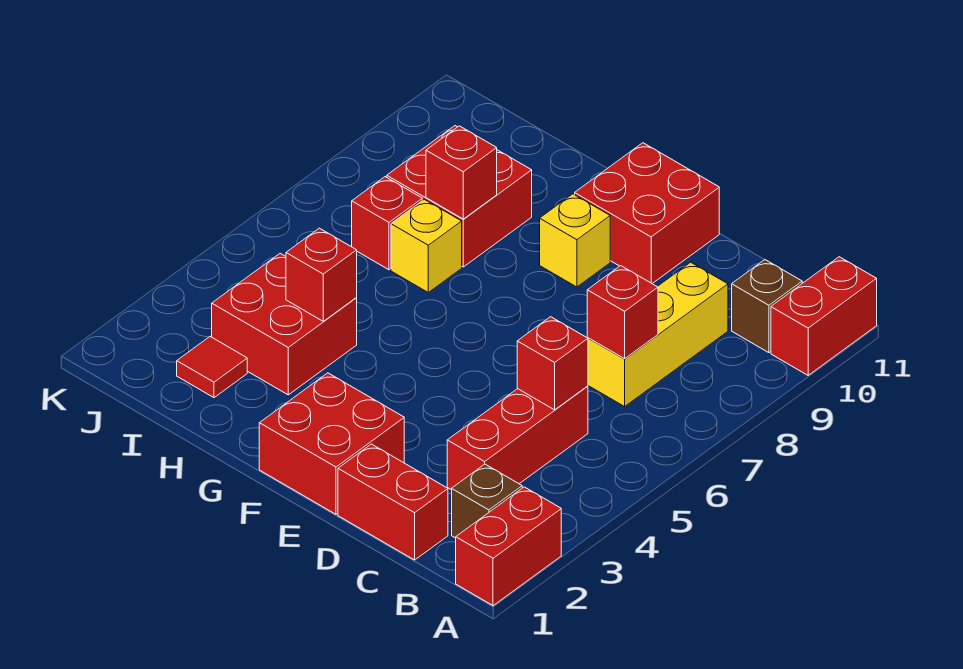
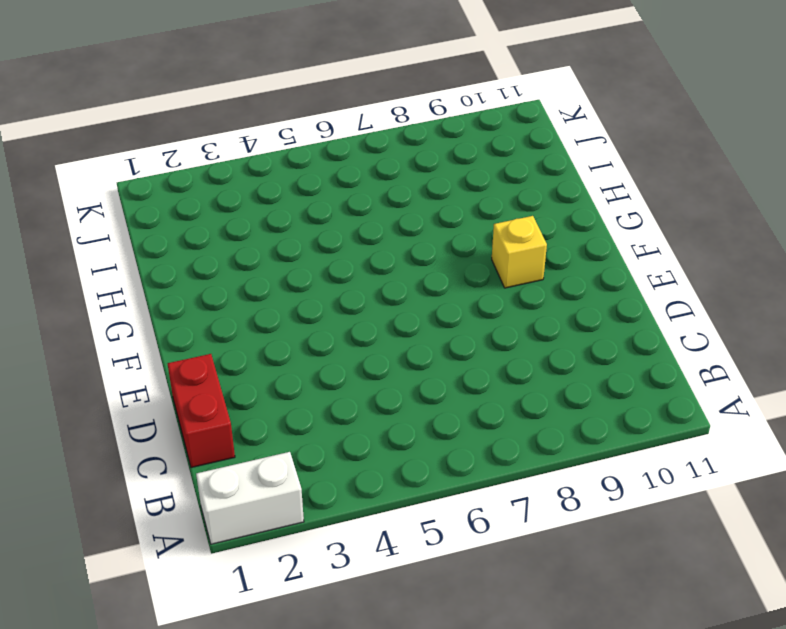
white brick A1:A2 level 1 -> red brick A1:A2 level 1
none -> red brick A10:A11 level 1
none -> brown brick B2 level 1
none -> brown brick B10 level 1

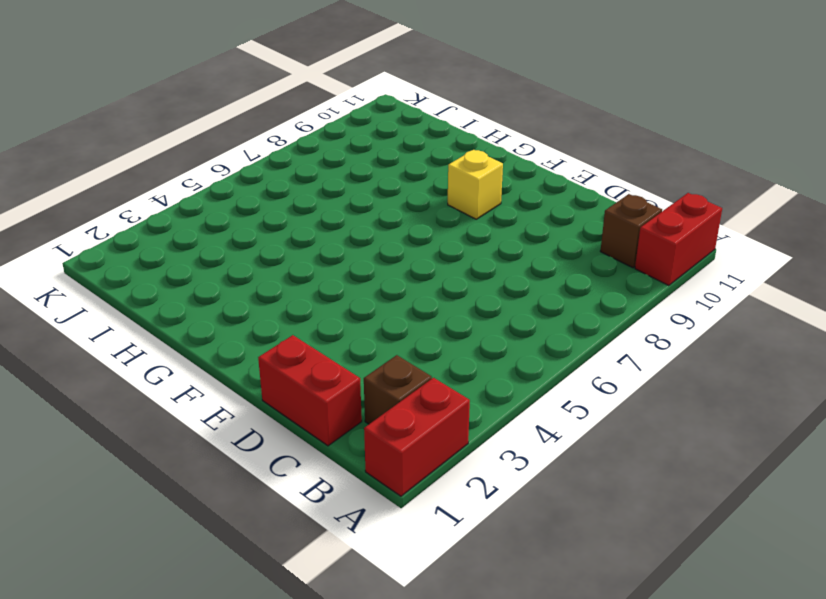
none -> red brick C3:C5 level 1
none -> yellow brick C7:C9 level 1
none -> red brick E1:F2 level 1

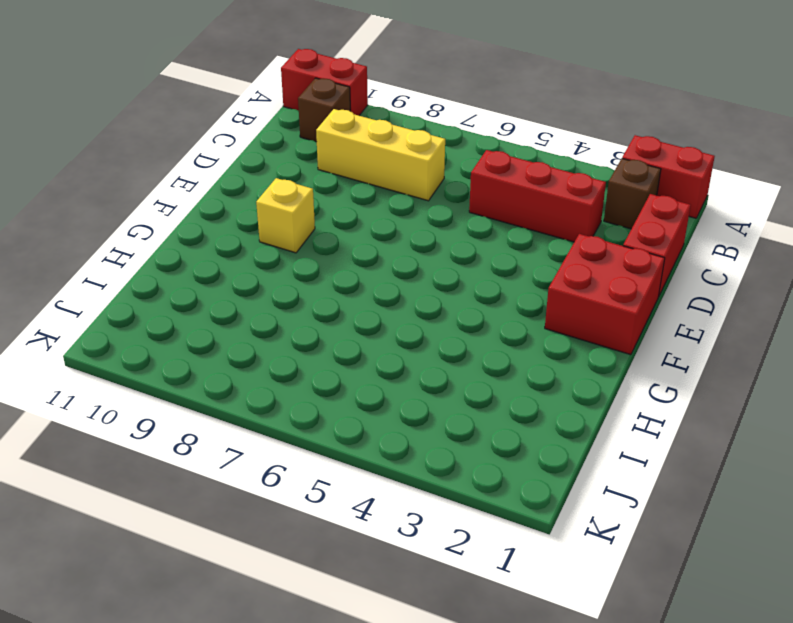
none -> red brick E10:F11 level 1
none -> red brick H3:I4 level 1
none -> yellow brick H7 level 1

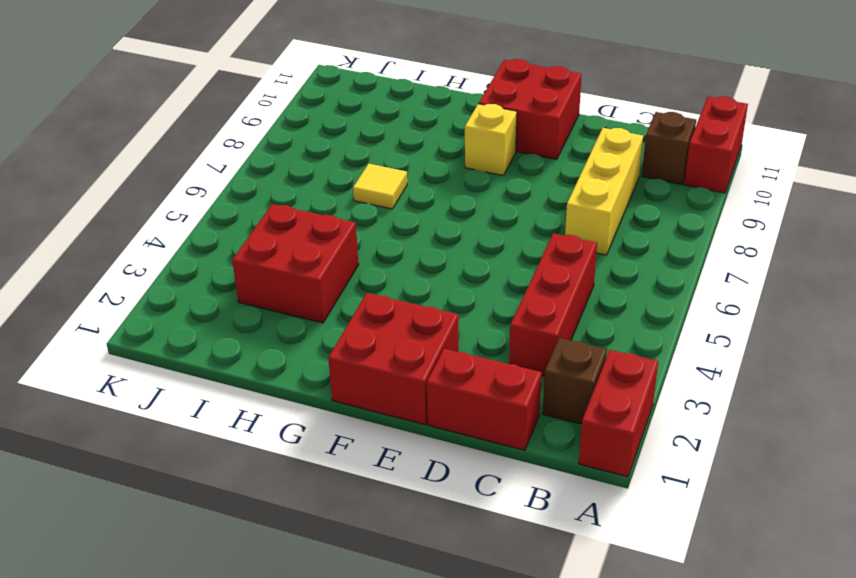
yellow tile H7 level 1 -> yellow brick H7 level 1
none -> red brick H8:I9 level 1
none -> red tile I2 level 1
none -> red brick I7 level 1

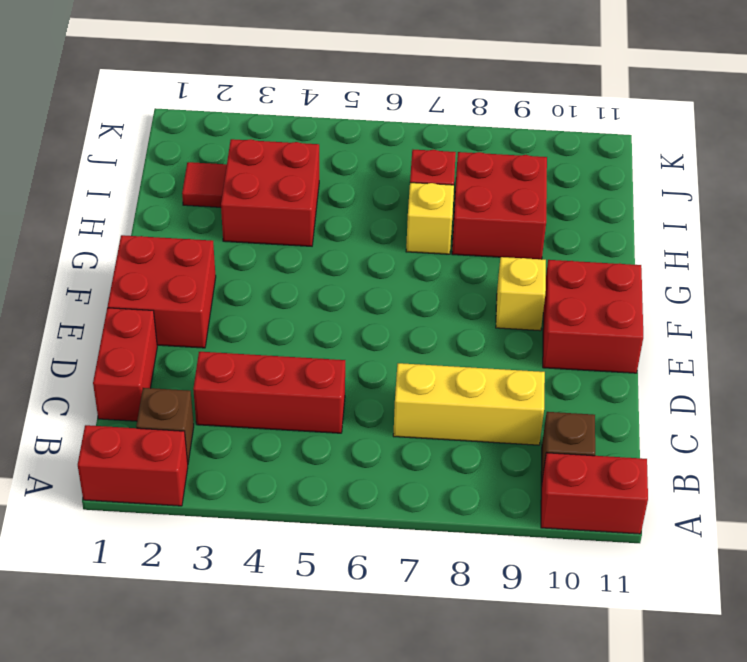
none -> red brick C5 level 2
none -> red brick C7 level 2
none -> red brick H4 level 2

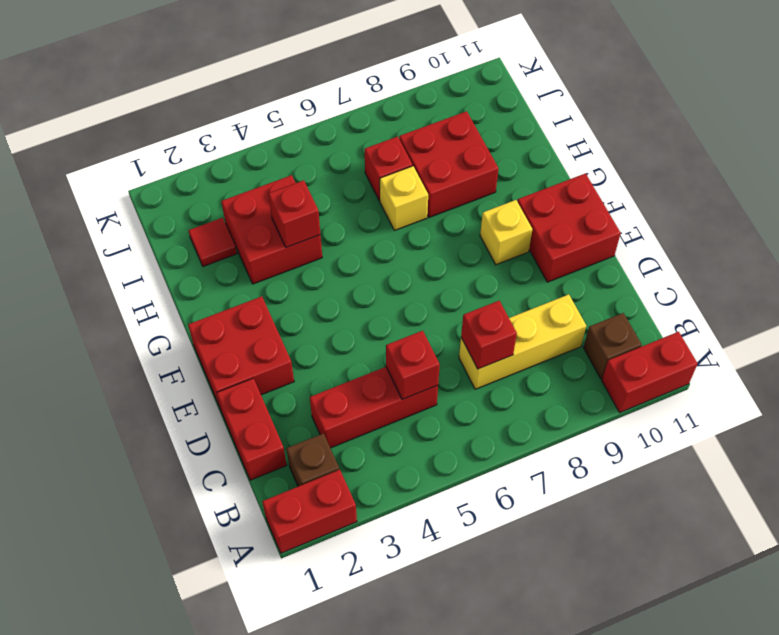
none -> red brick H8 level 2

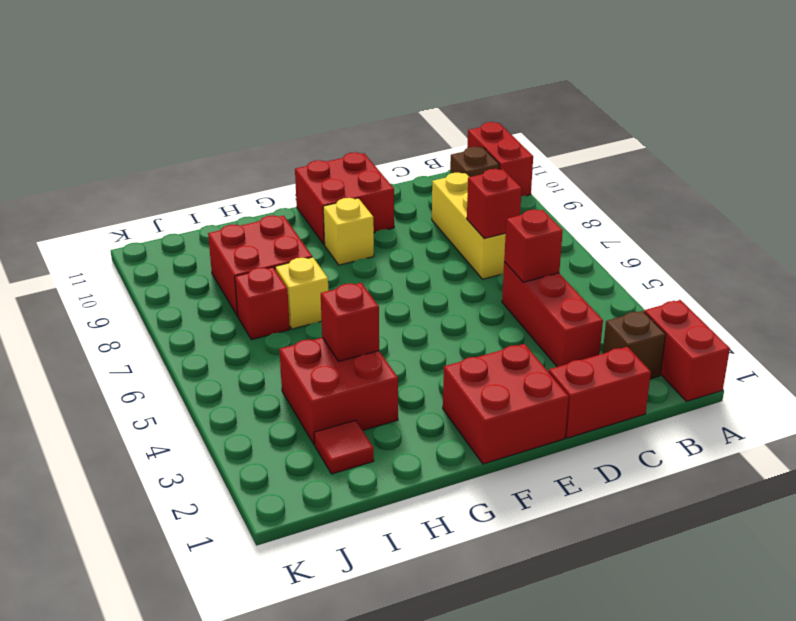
none -> red brick H8 level 2

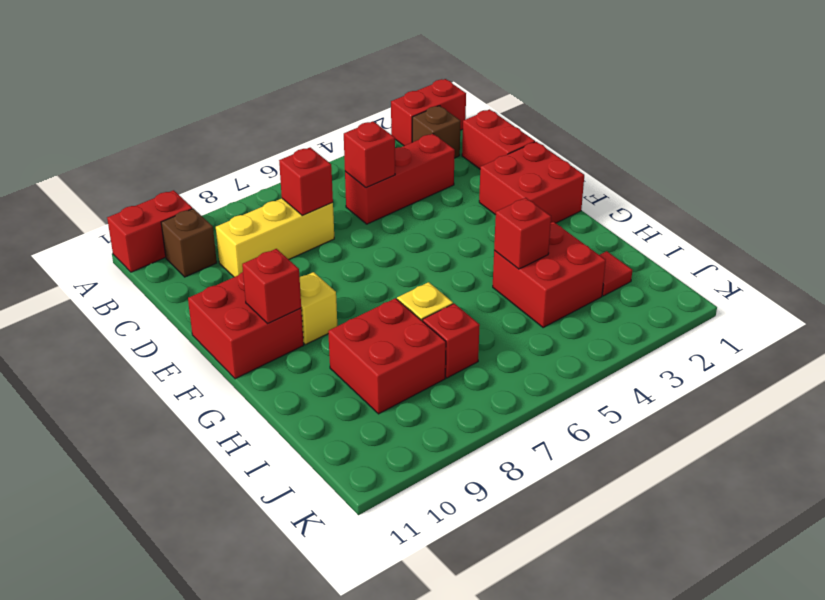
red brick F10 level 2 -> red brick H8 level 2

